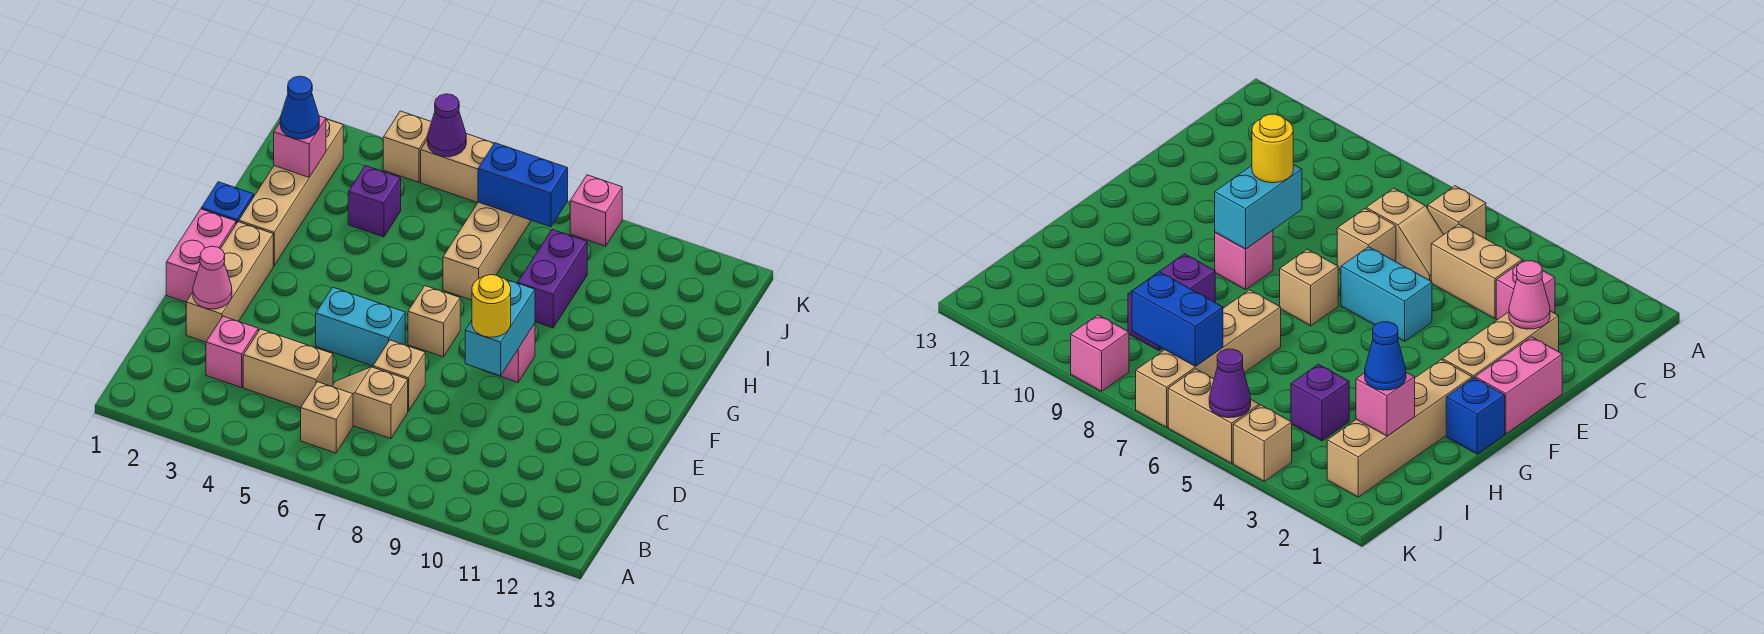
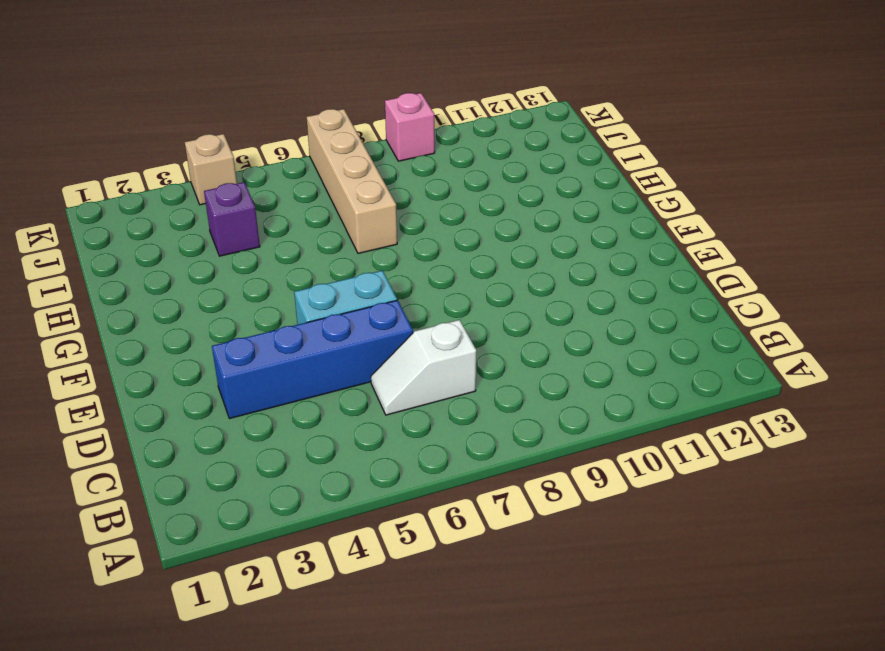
white slope C6:C7 level 1 top 7 -> tan slope C6:C7 level 1 top 7
blue brick D3:D6 level 1 -> none
none -> tan brick B6 level 1
none -> pink brick C3 level 1
none -> tan brick C4:C5 level 1

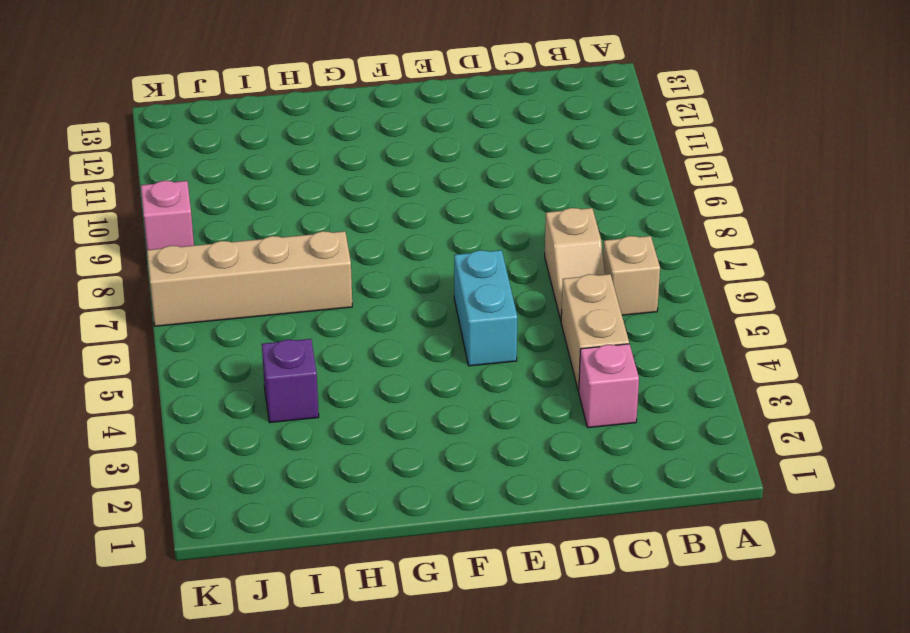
none -> tan brick D2:F2 level 1
none -> tan brick D7 level 1
none -> pink brick E1:F1 level 1

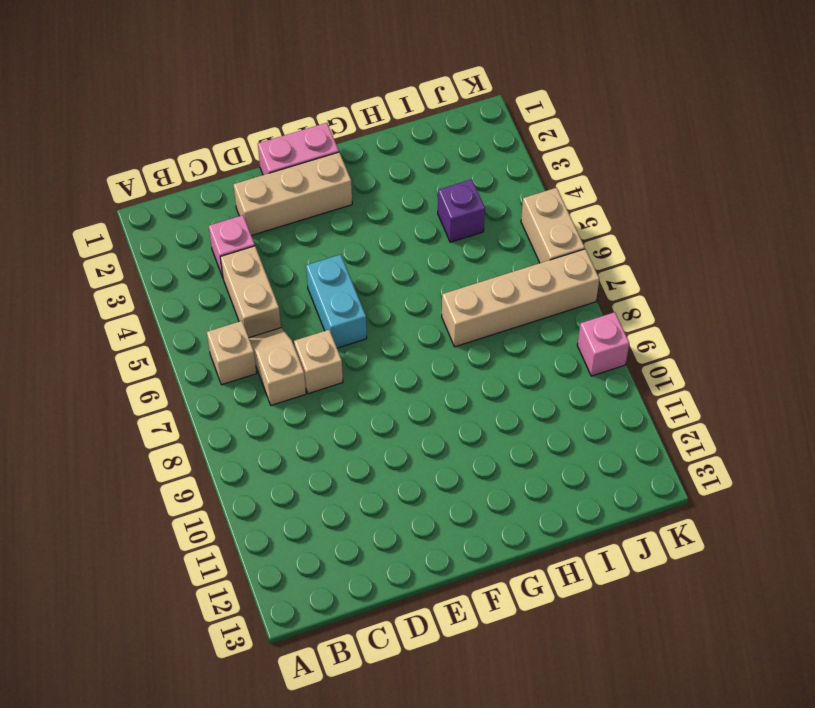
none -> tan brick F7 level 1
none -> pink brick F9 level 1
none -> blue brick G1 level 1

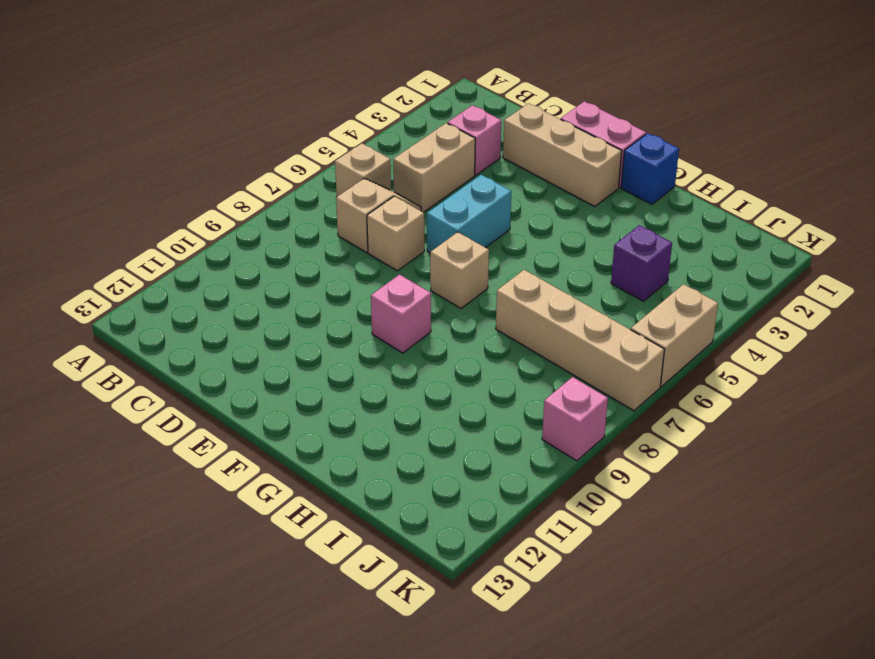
none -> tan brick G2:J2 level 1
none -> purple brick H9:I9 level 1
none -> tan brick K4 level 1

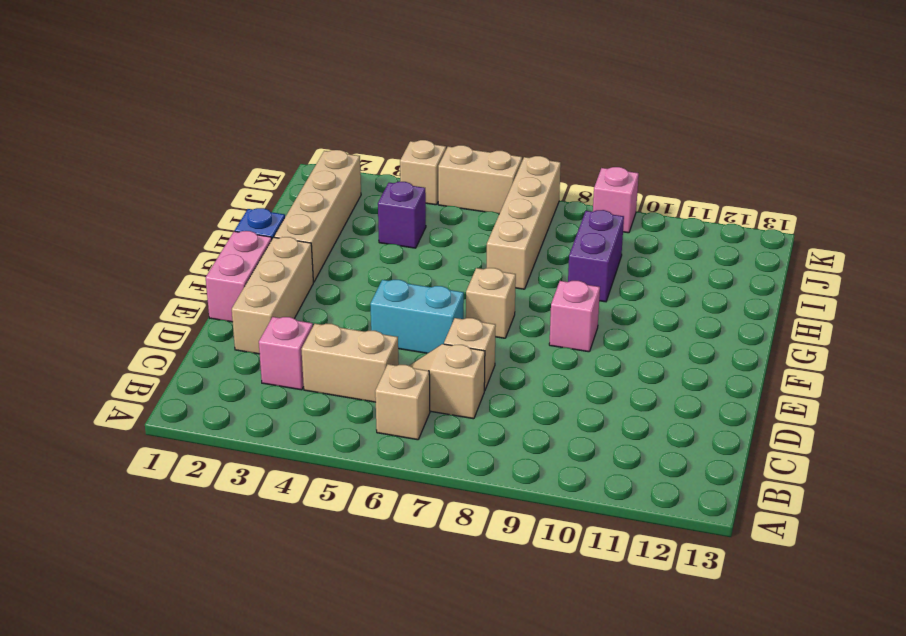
none -> pink cone D2 level 2
none -> cyan brick E9:F9 level 2
none -> pink brick I2 level 2

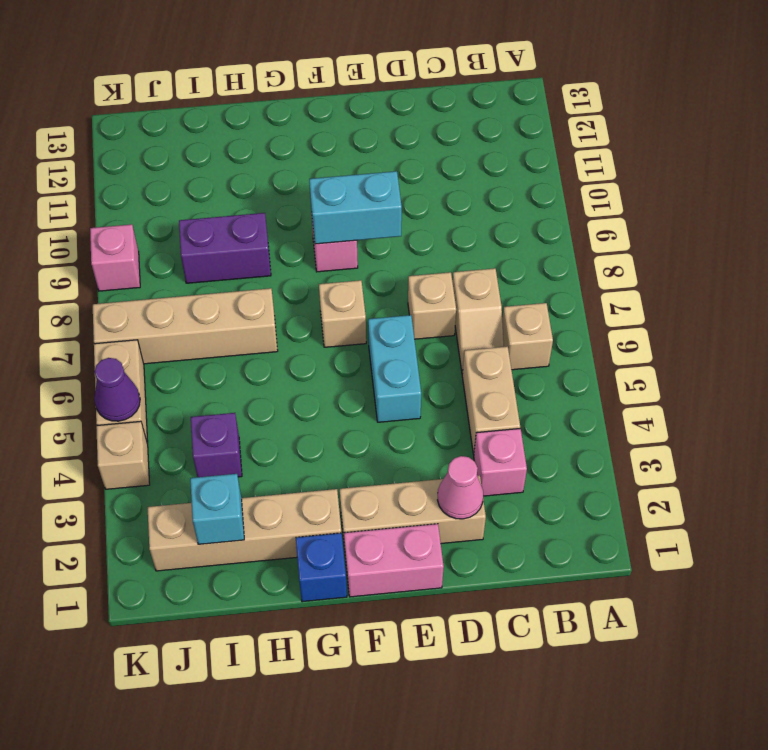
cyan brick I2 level 2 -> pink brick I2 level 2
none -> blue brick J7:J8 level 2
none -> yellow round brick E9 level 3
none -> blue cone I2 level 3

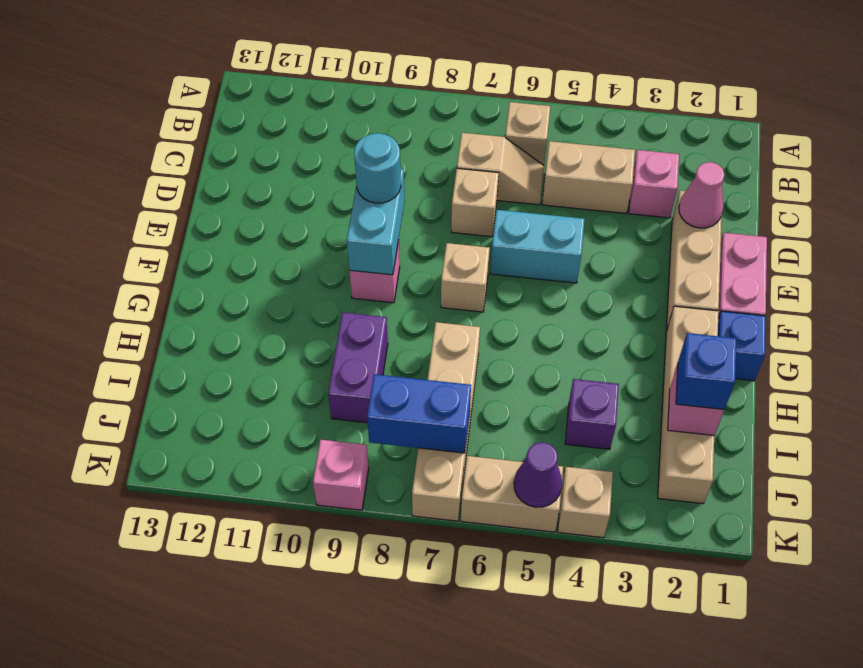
cyan round brick E9 level 3 -> yellow round brick E9 level 3
blue brick I2 level 3 -> blue cone I2 level 3

